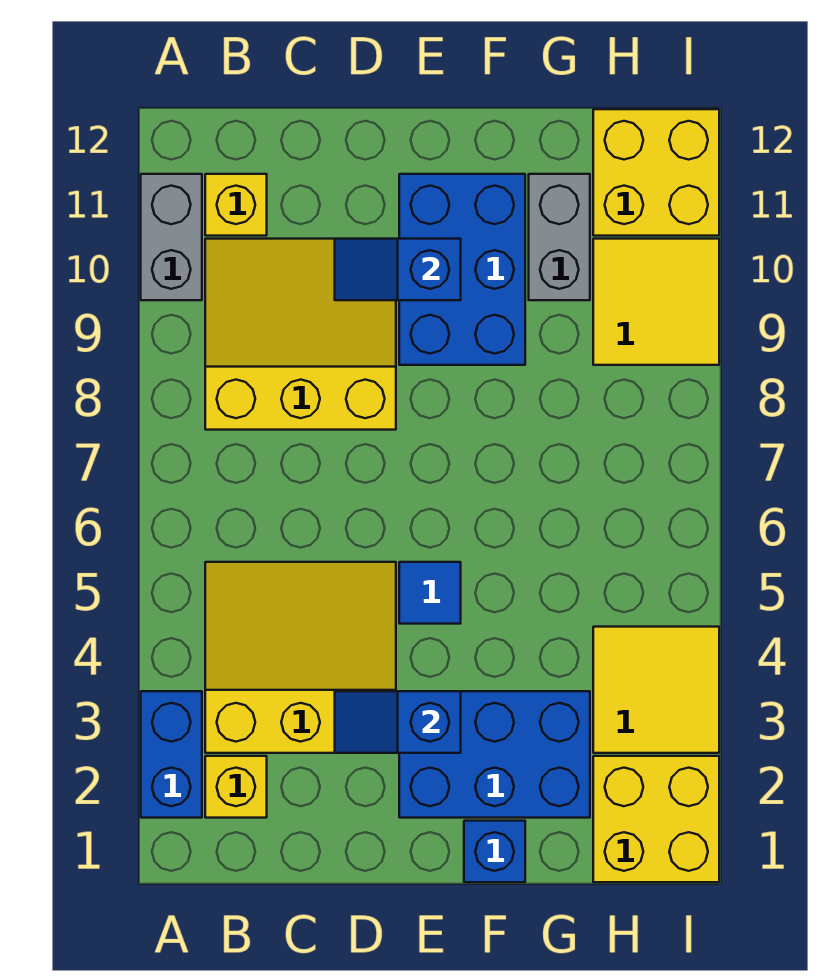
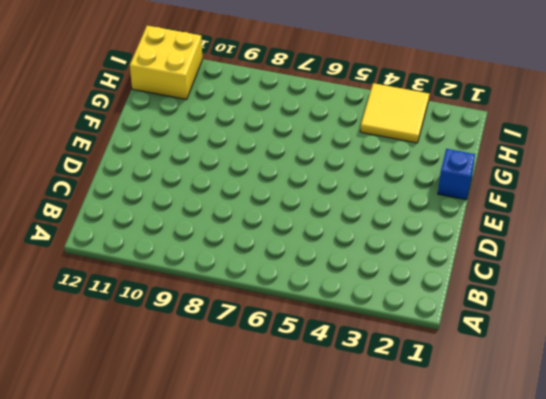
none -> blue brick A2:A3 level 1
none -> grey brick A10:A11 level 1
none -> yellow brick B2 level 1

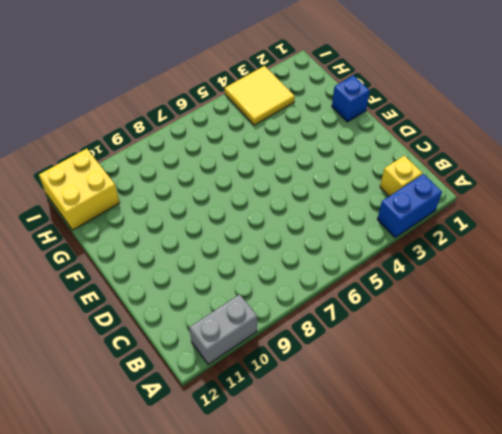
none -> yellow slope B3:D5 level 1 top 3
none -> yellow slope B8:D10 level 1 top 8
none -> yellow brick B11 level 1

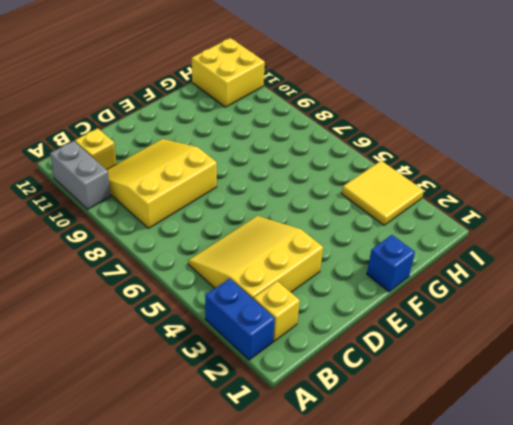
none -> blue brick E2:G3 level 1
none -> blue tile E5 level 1
none -> blue brick E9:F11 level 1

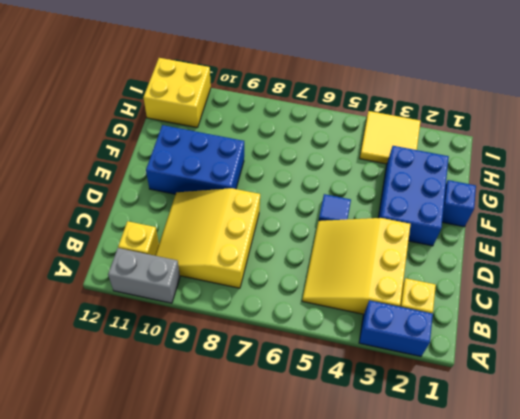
none -> grey brick G10:G11 level 1
none -> yellow brick H1:I2 level 1
none -> yellow tile H9:I10 level 1

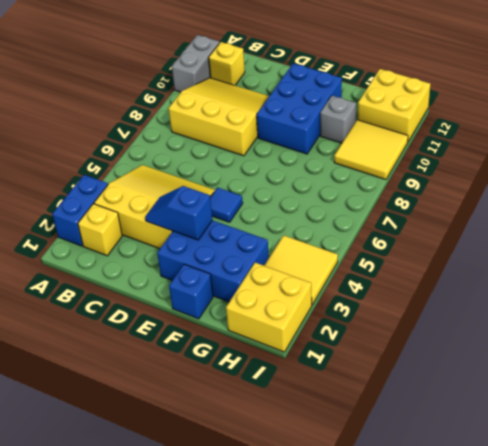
grey brick G10 level 1 -> grey brick G10:G11 level 1
none -> blue slope D10:E10 level 2 top E

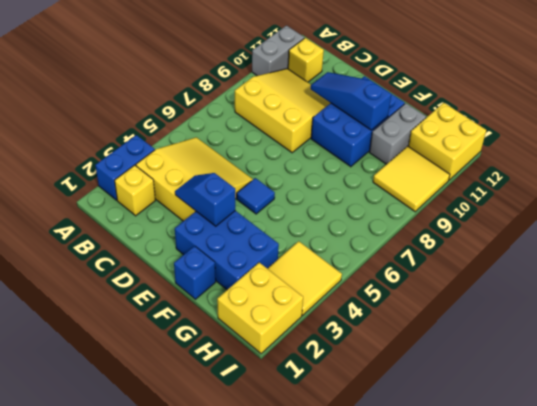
blue slope D10:F10 level 2 top F -> blue slope D10:E10 level 2 top E

